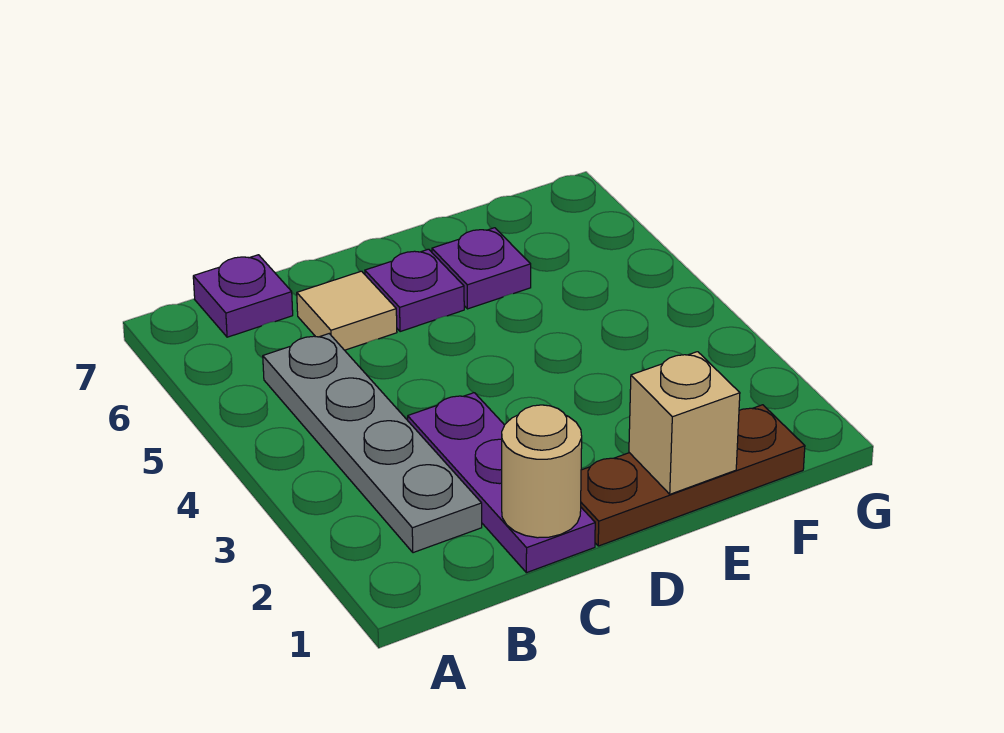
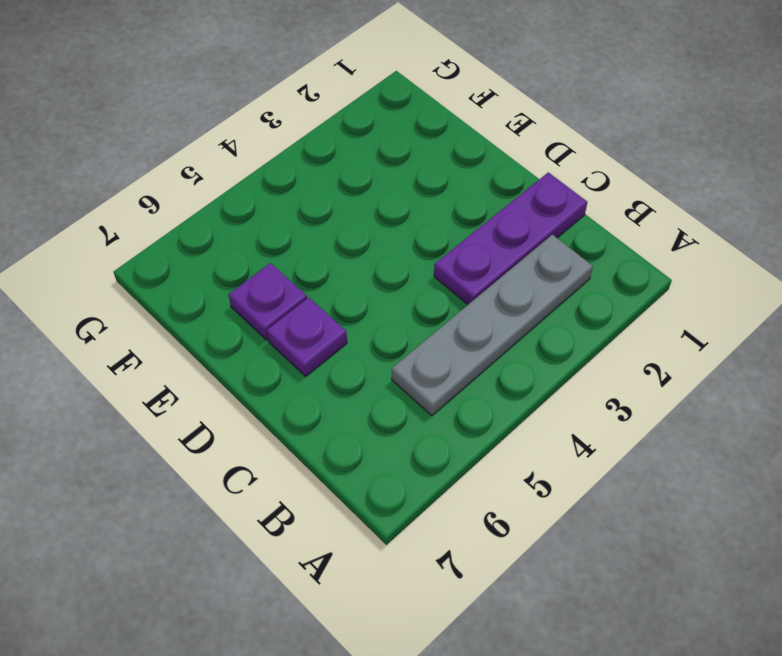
none -> purple plate B7 level 1
none -> tan tile C6 level 1

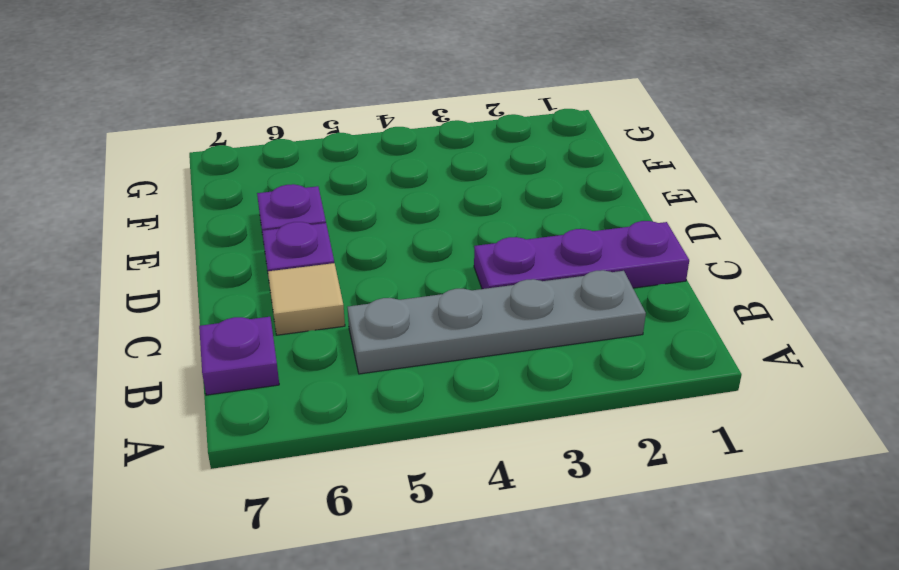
none -> brown plate D1:F1 level 1
none -> tan round brick C1 level 2

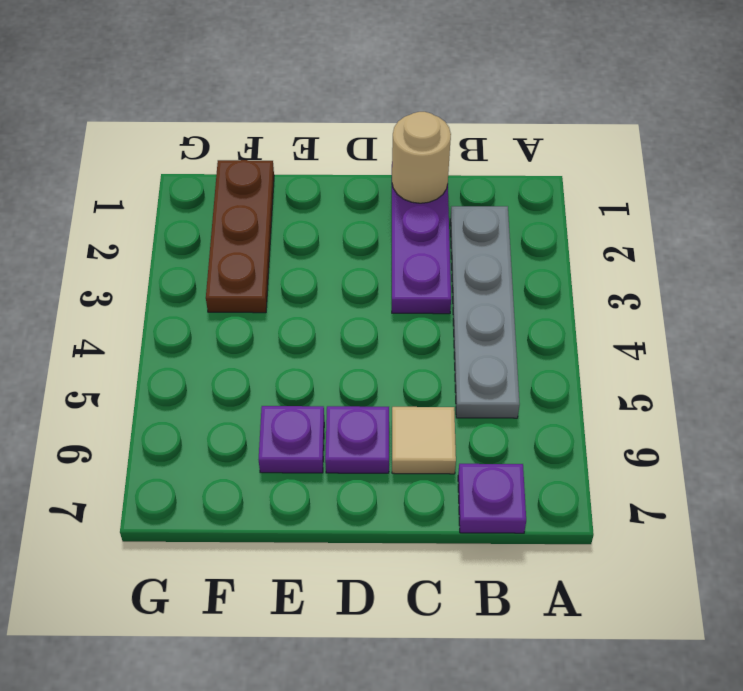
brown plate F1:F3 level 1 -> brown plate D1:F1 level 1
none -> tan brick E1 level 2

